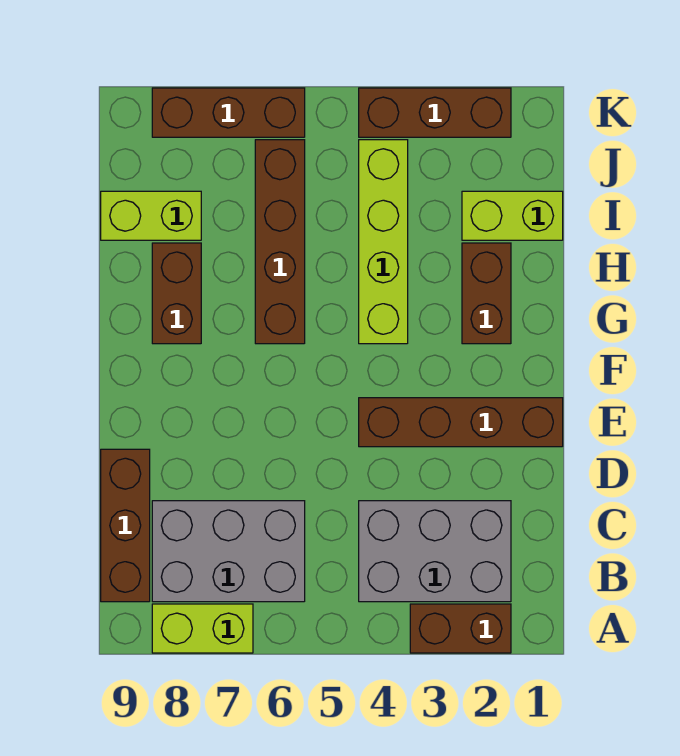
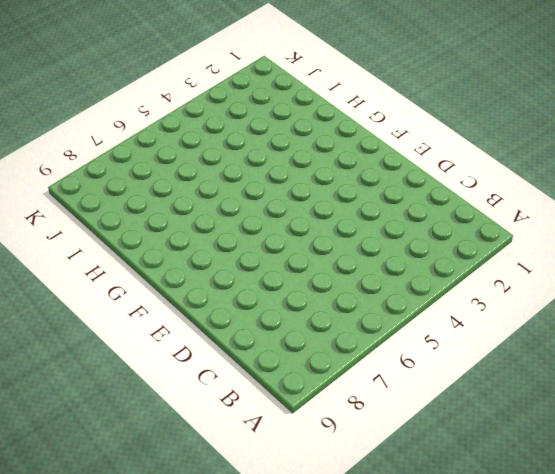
none -> brown brick A2:A3 level 1
none -> lime brick A7:A8 level 1
none -> grey brick B2:C4 level 1

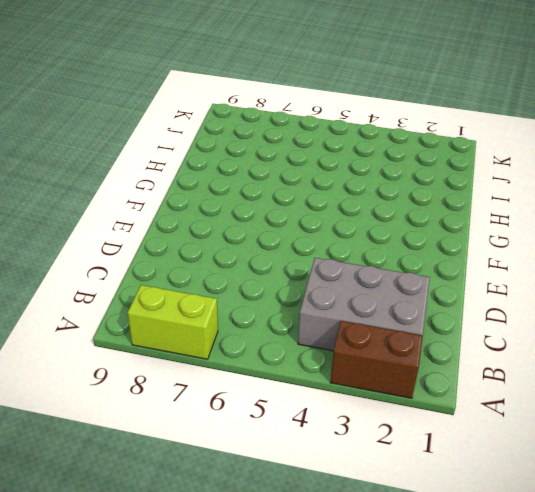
none -> grey brick B6:C8 level 1
none -> brown brick B9:D9 level 1
none -> brown brick E1:E4 level 1

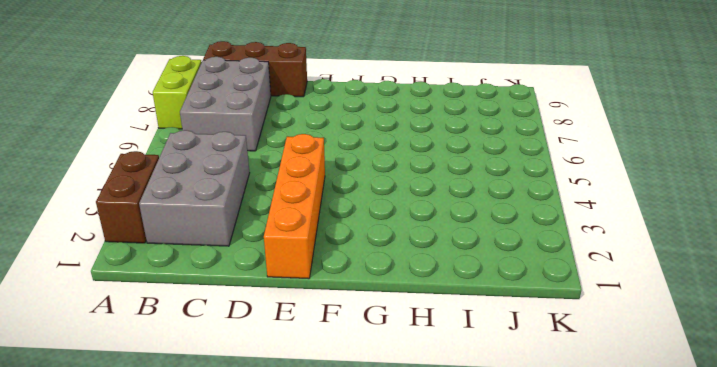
orange brick E1:E4 level 1 -> brown brick E1:E4 level 1
none -> brown brick G2:H2 level 1
none -> lime brick G4:J4 level 1
none -> brown brick G6:J6 level 1

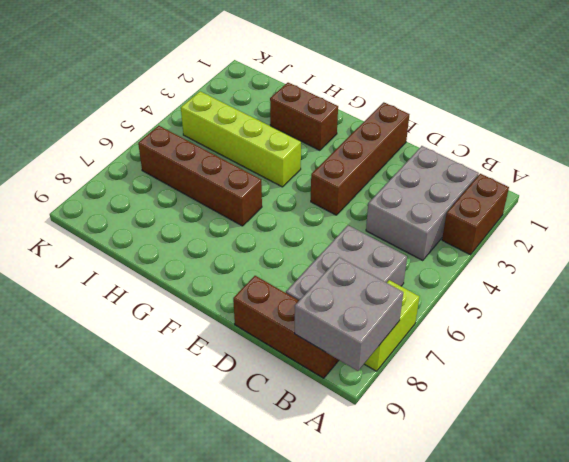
grey brick A8:B9 level 2 -> none
none -> brown brick G8:H8 level 1
none -> lime brick I1:I2 level 1
none -> lime brick I8:I9 level 1

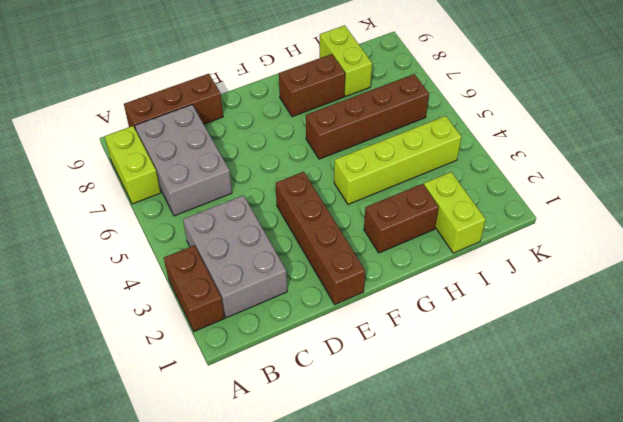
none -> brown brick K2:K4 level 1
none -> brown brick K6:K8 level 1

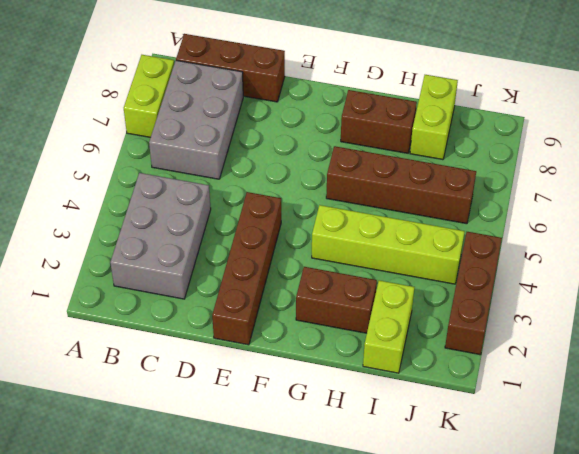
none -> brown brick A2:A3 level 1
none -> brown brick K6:K8 level 1

